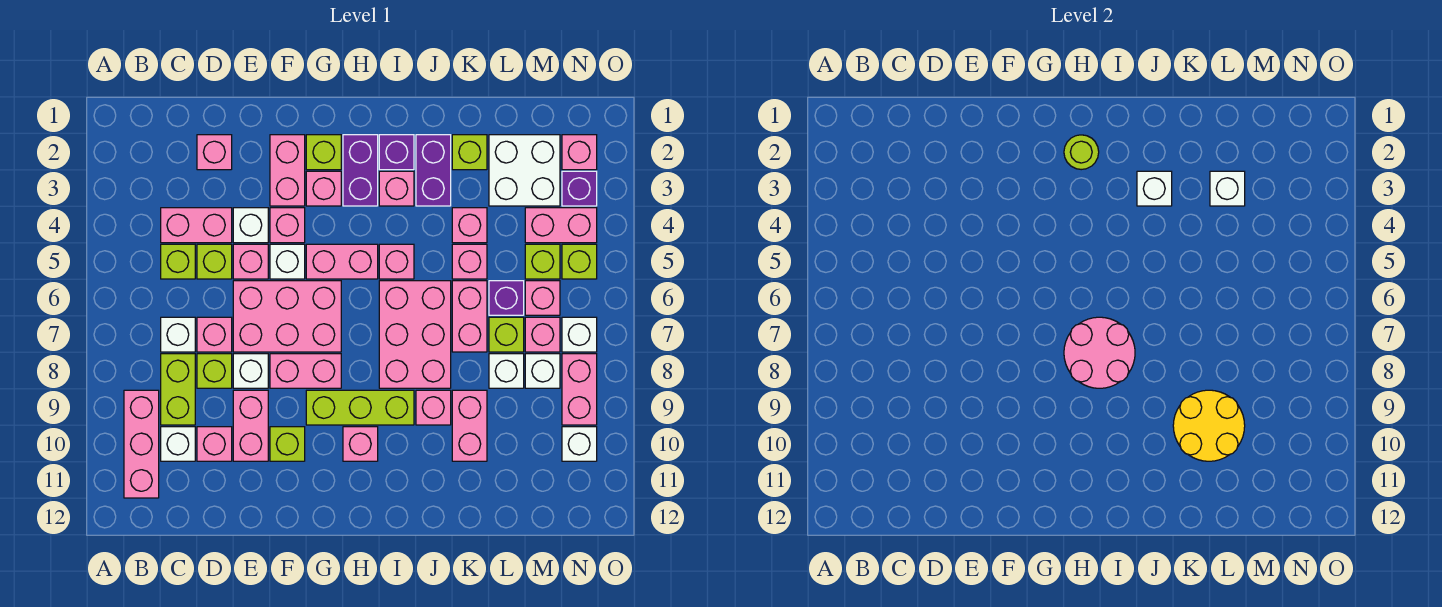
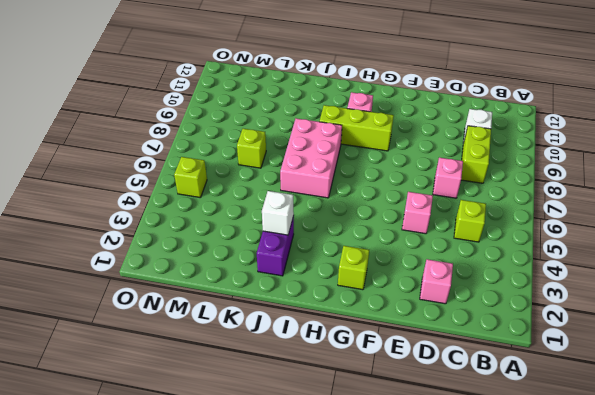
none -> pink brick B9:B11 level 1
none -> pink brick C4:D4 level 1
none -> white brick C7 level 1
none -> lime brick D5 level 1

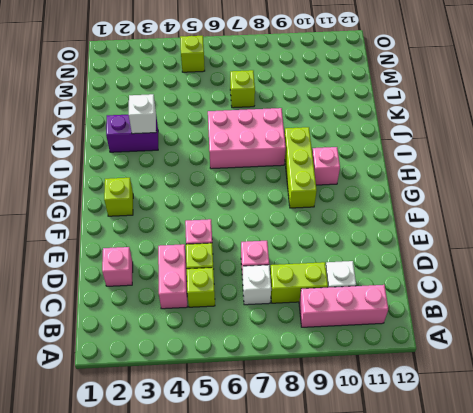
none -> lime brick D8 level 1
none -> pink brick D10 level 1
none -> white brick E4 level 1
none -> pink brick E6:G7 level 1

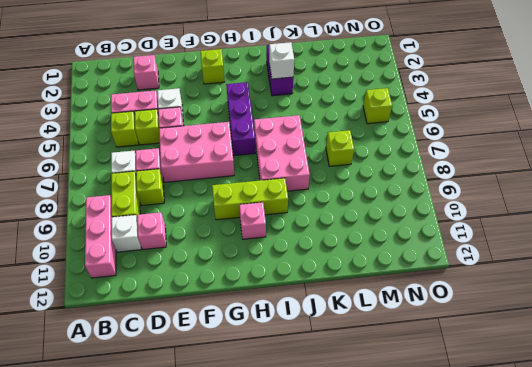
purple brick H4:H6 level 1 -> pink brick G5:H5 level 1
none -> white brick E8 level 1
none -> pink brick E9:E10 level 1
none -> pink brick F2:F3 level 1
none -> pink brick F4 level 1

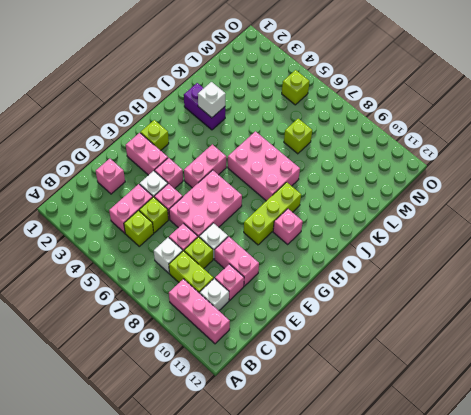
none -> white brick F5 level 1
none -> pink brick F8:G8 level 1
none -> lime brick F10 level 1
none -> pink brick G3 level 1

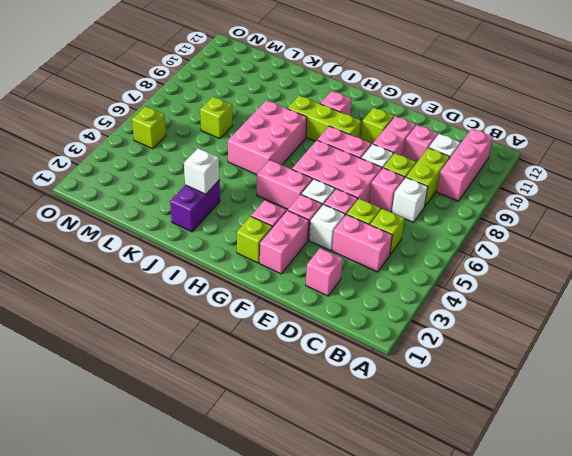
none -> purple brick H2:H3 level 1
none -> purple brick I2 level 1
none -> pink brick I3 level 1
none -> pink brick I5 level 1

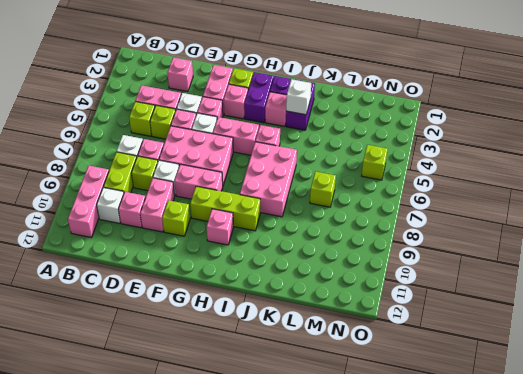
none -> pink brick J9 level 1
none -> lime brick K2 level 1
none -> pink brick K4 level 1
none -> pink brick K5 level 1

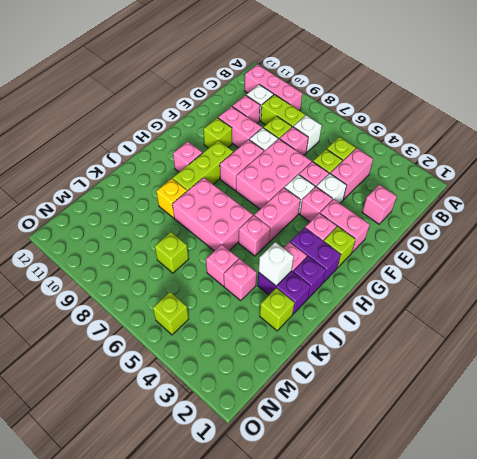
yellow brick J9 level 1 -> pink brick J9 level 1
none -> pink brick K6:K7 level 1
none -> pink brick K9:K10 level 1
none -> white brick L2:M3 level 1
none -> purple brick L6 level 1

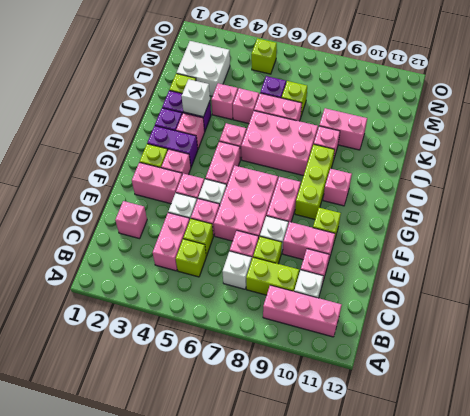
none -> white brick L8 level 1
none -> pink brick M4:N4 level 1
none -> lime brick M5 level 1
none -> pink brick M6 level 1

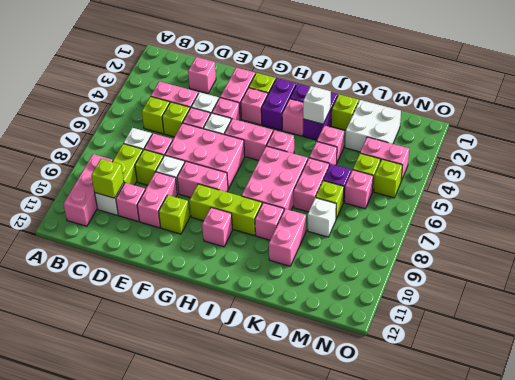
lime brick C10 level 2 -> none
none -> pink brick M7 level 1
none -> white brick M8 level 1
none -> pink brick N2 level 1
none -> purple brick N3 level 1

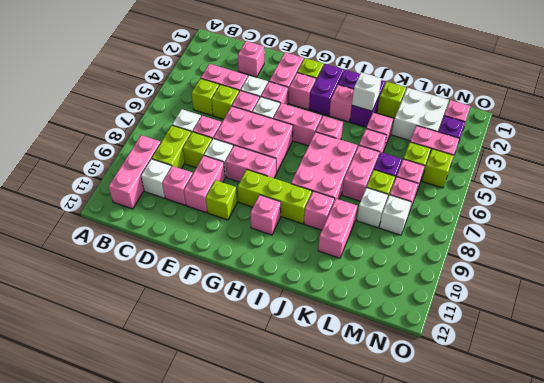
none -> white brick N7 level 1
none -> pink brick N8:N9 level 1
none -> white brick N10 level 1
none -> lime round brick H2 level 2

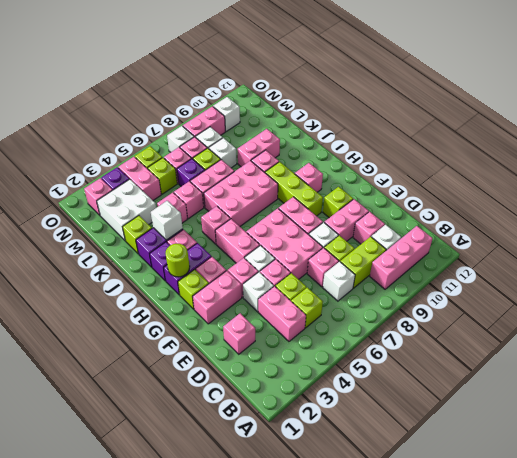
none -> pink round brick H7:I8 level 2
none -> yellow round brick K9:L10 level 2
none -> white brick L3 level 2

